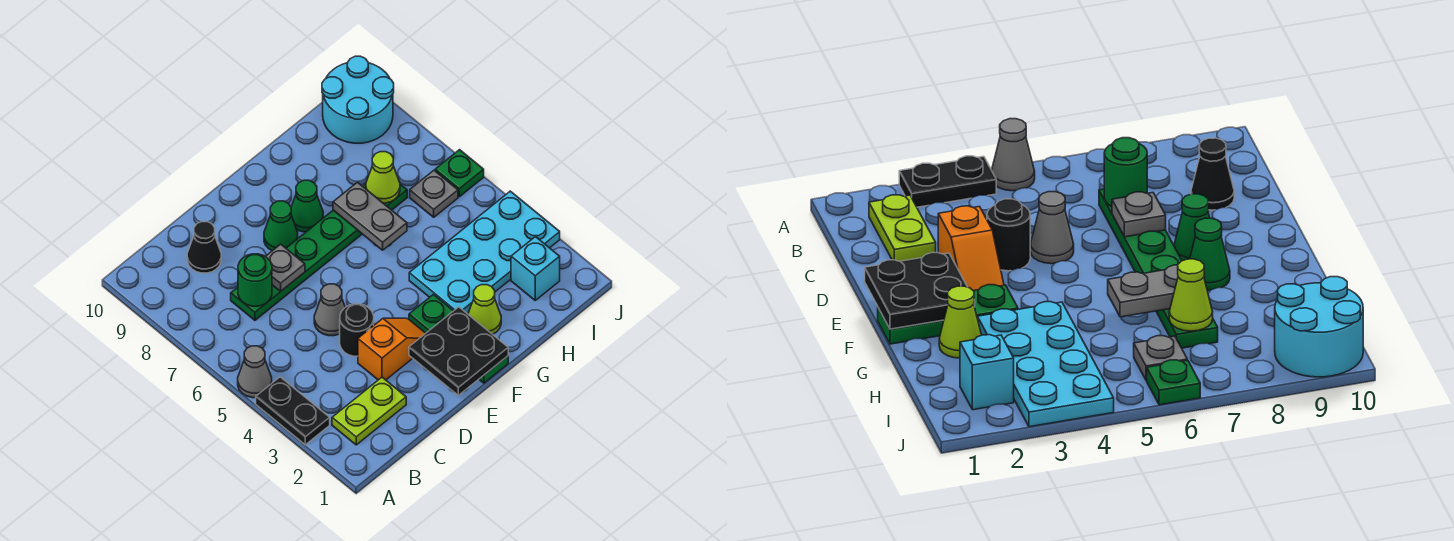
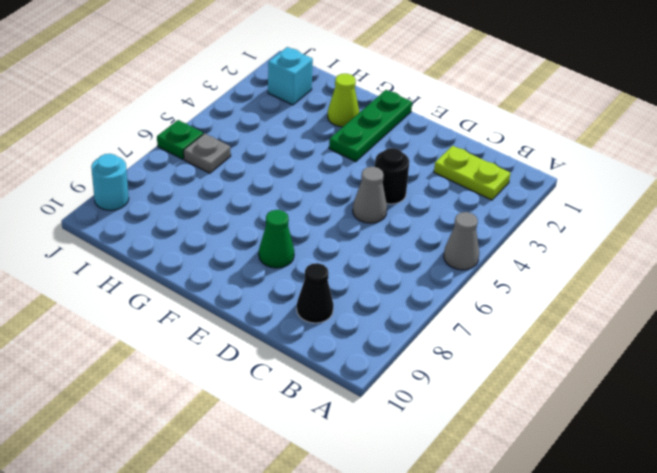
cyan round brick J9 level 1 -> cyan round brick I9:J10 level 1
none -> black plate A3:A4 level 1
none -> green plate C7:H7 level 1
none -> orange slope D3:E3 level 1 top D

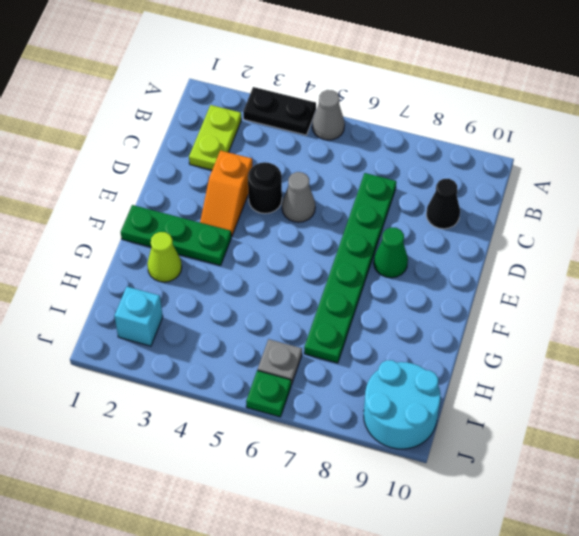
none -> green cone F8 level 1
none -> cyan plate G3:J4 level 1
none -> green round brick C7 level 2

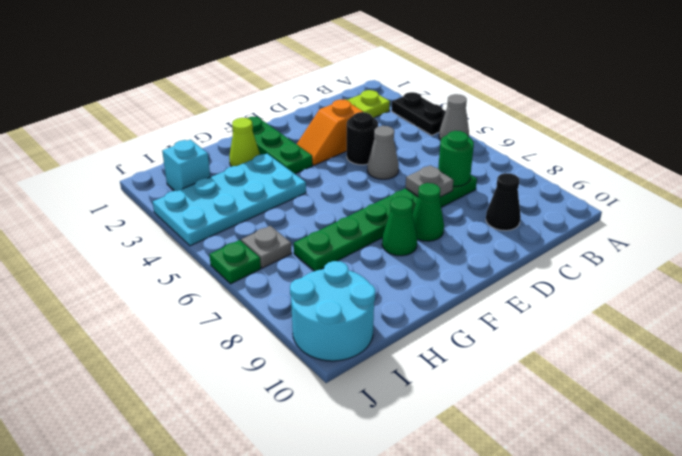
none -> black plate E1:F2 level 2
none -> grey plate G6:G7 level 2
none -> lime cone H7 level 2

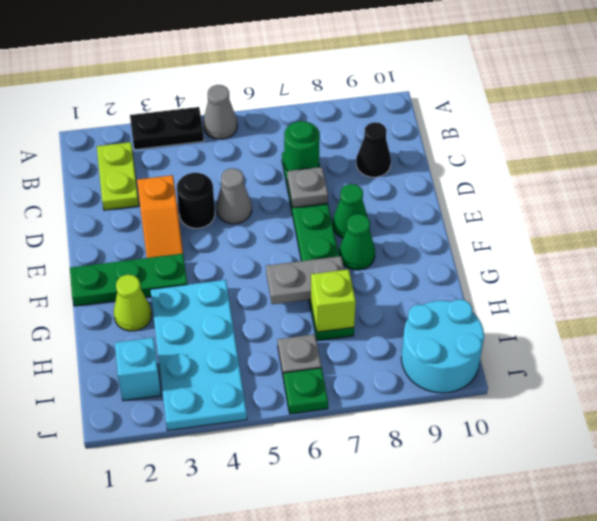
lime brick H7 level 2 -> lime cone H7 level 2
none -> black plate E1:F2 level 2

